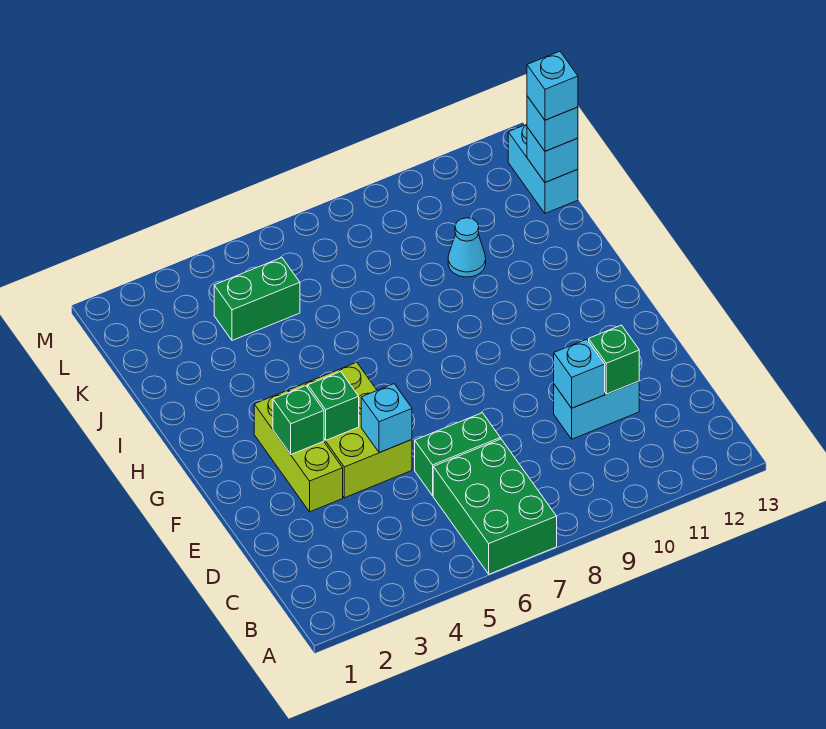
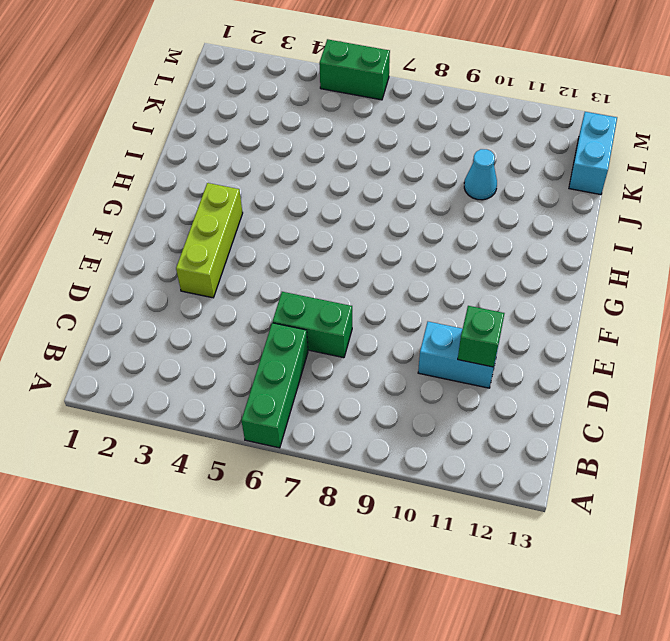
green brick A6:C6 level 1 -> green brick A6:C7 level 1
green brick M5:M6 level 1 -> green brick K4:K5 level 1
none -> lime brick E4:G5 level 1
none -> cyan brick D10 level 2
none -> cyan brick E5 level 2

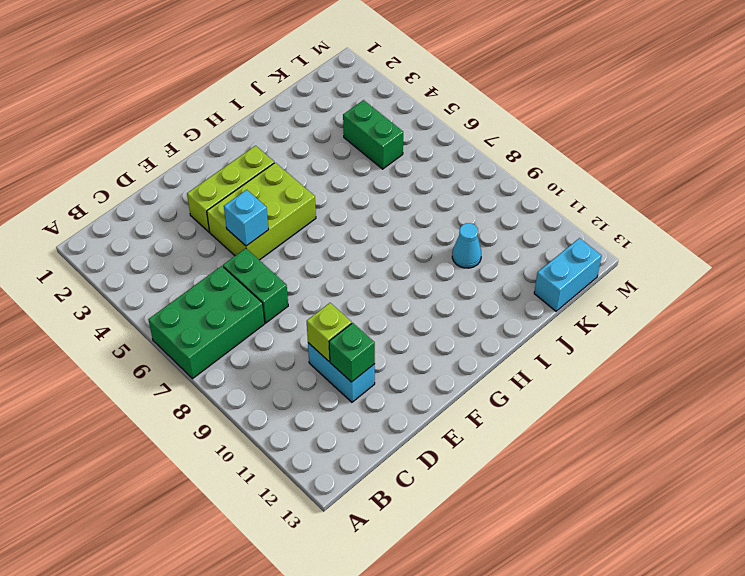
lime brick D10 level 2 -> cyan brick D10 level 2
none -> green brick F3 level 2
none -> green brick F4 level 2
none -> cyan brick K13 level 2

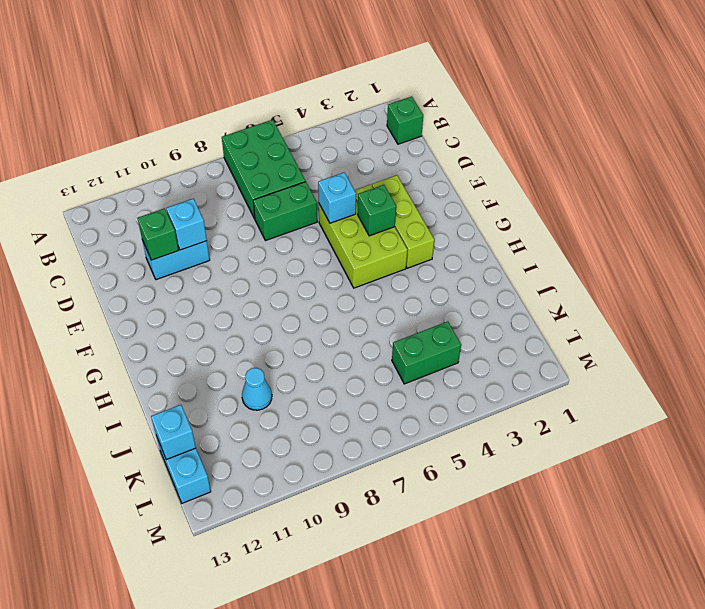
green brick B1 level 1 -> green brick F3 level 2
none -> cyan brick K13 level 3
none -> cyan brick K13 level 4

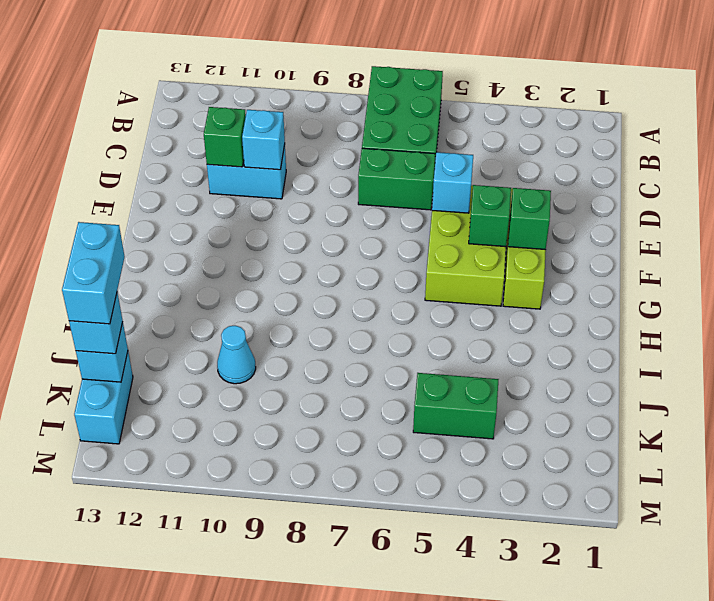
cyan brick J13:K13 level 4 -> cyan brick K13 level 4

